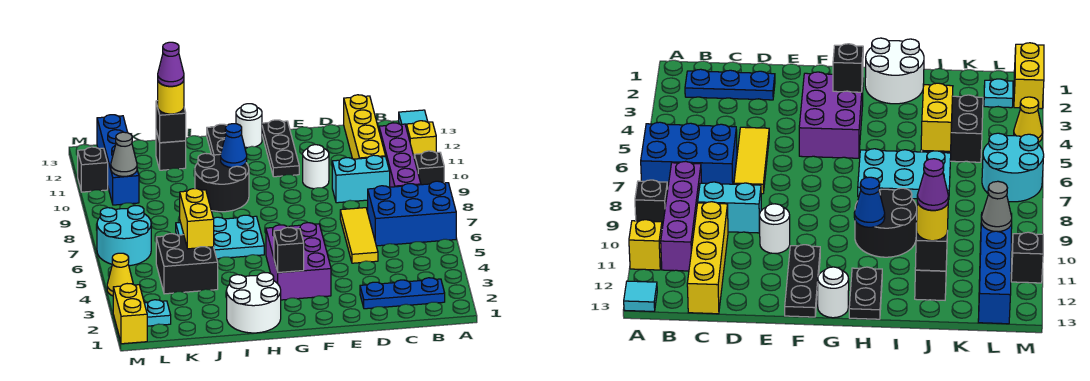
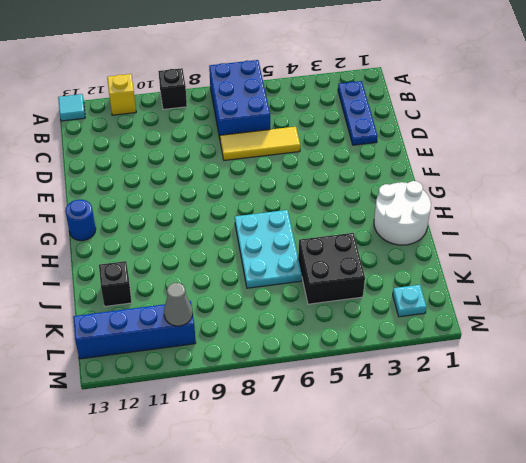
blue round brick G13 level 1 -> white round brick G13 level 1
none -> purple brick B8:B11 level 1
none -> cyan brick C9:D9 level 1
none -> yellow brick C10:C13 level 1
none -> white round brick E10 level 1

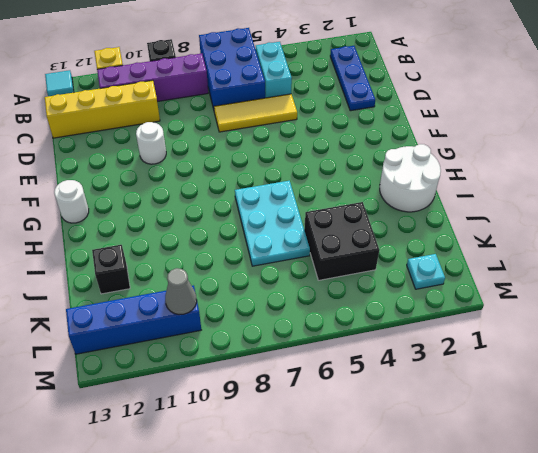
cyan brick B5:C5 level 1 -> cyan brick C9:D9 level 1
none -> purple brick F3:G5 level 1
none -> black plate F11:F13 level 1
none -> black round brick H9:I10 level 1
none -> black plate H12:H13 level 1

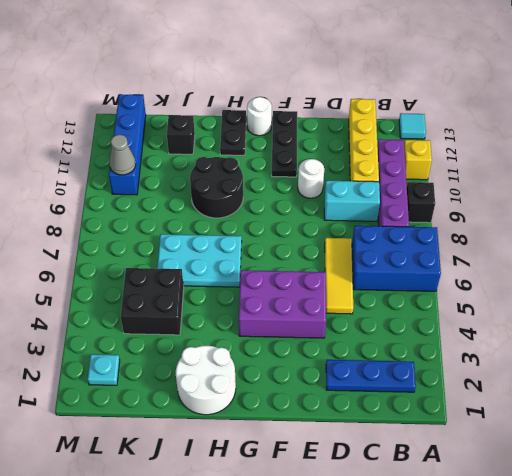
purple brick E4:G5 level 1 -> purple brick F3:G5 level 1
none -> cyan round brick L6:M7 level 1
none -> yellow brick M1:M2 level 1
none -> yellow cone M4 level 1
none -> black brick M11 level 1

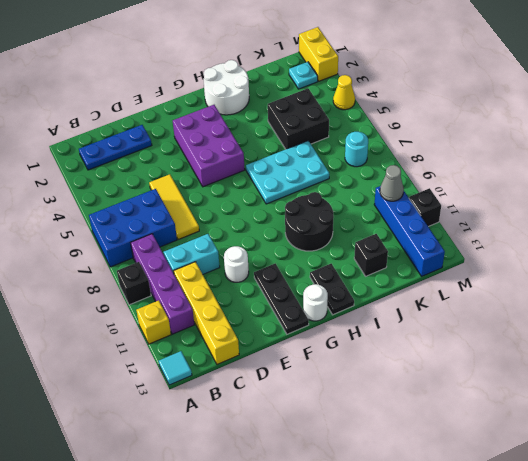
cyan round brick L7 level 1 -> cyan round brick L6:M7 level 1
none -> black brick G3 level 2
none -> blue cone H10 level 2
none -> yellow brick J5:J6 level 2
none -> black brick J12 level 2

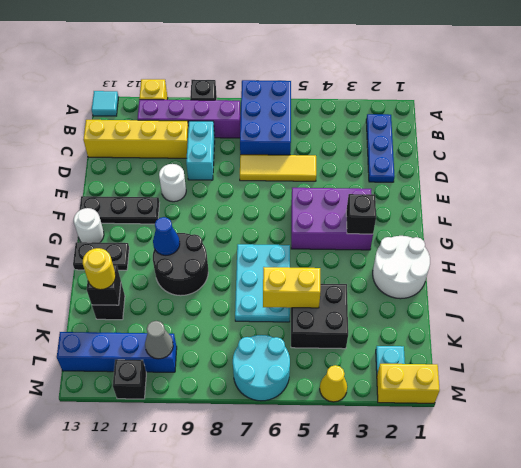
none -> purple cone J12 level 4

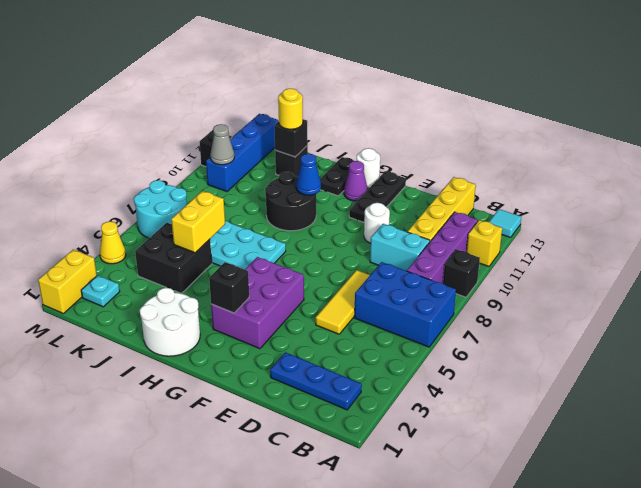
purple cone G12 level 1 -> purple cone J12 level 4

